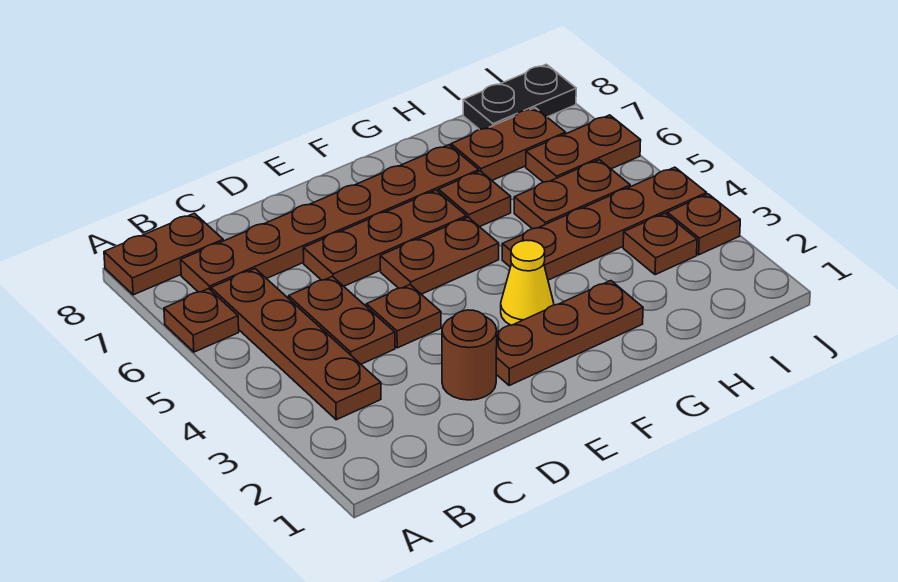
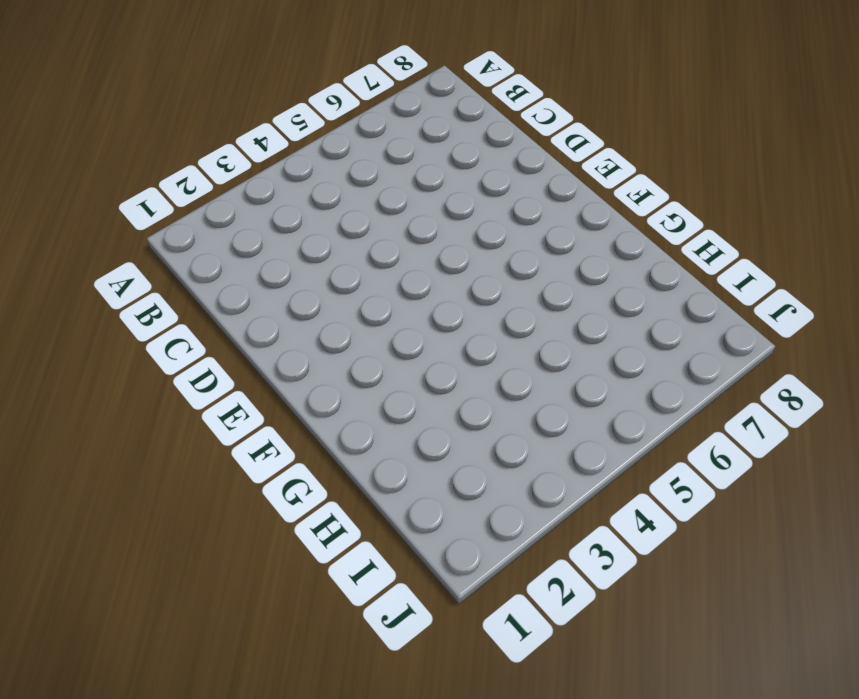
none -> brown plate A6 level 1
none -> brown plate A8:B8 level 1
none -> brown plate B3:B6 level 1

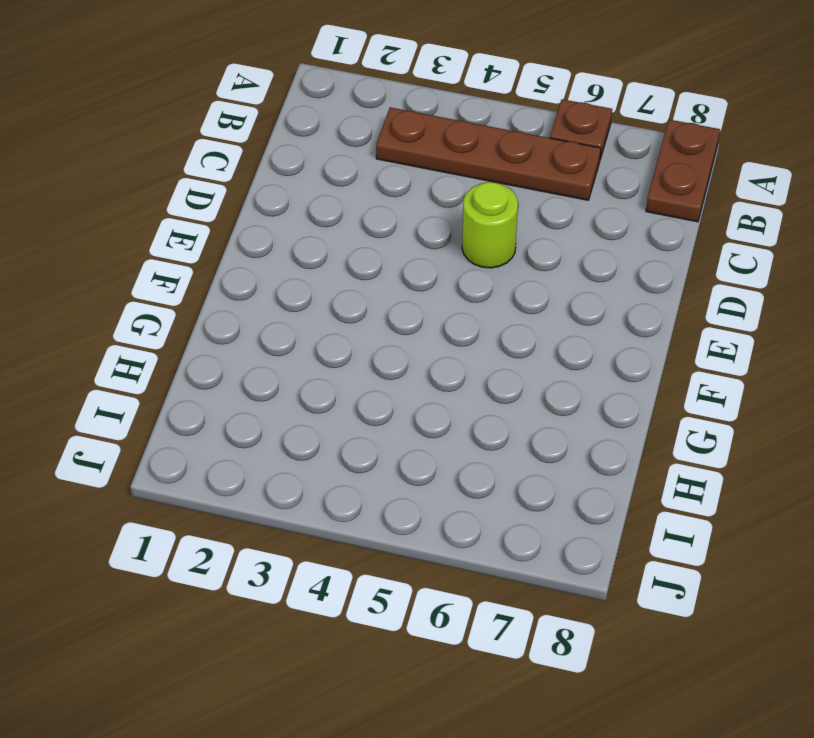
lime round brick D5 level 1 -> none
none -> brown plate B7:G7 level 1
none -> brown plate C4:C5 level 1
none -> brown round brick D2 level 1

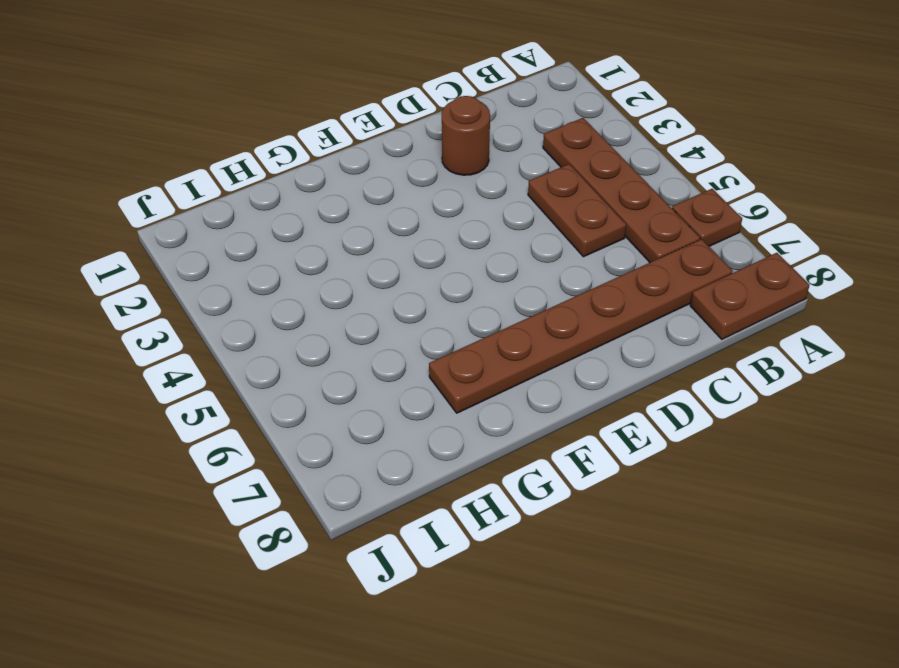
none -> brown plate D4 level 1
none -> brown plate D6:F6 level 1
none -> brown plate E2:G2 level 1

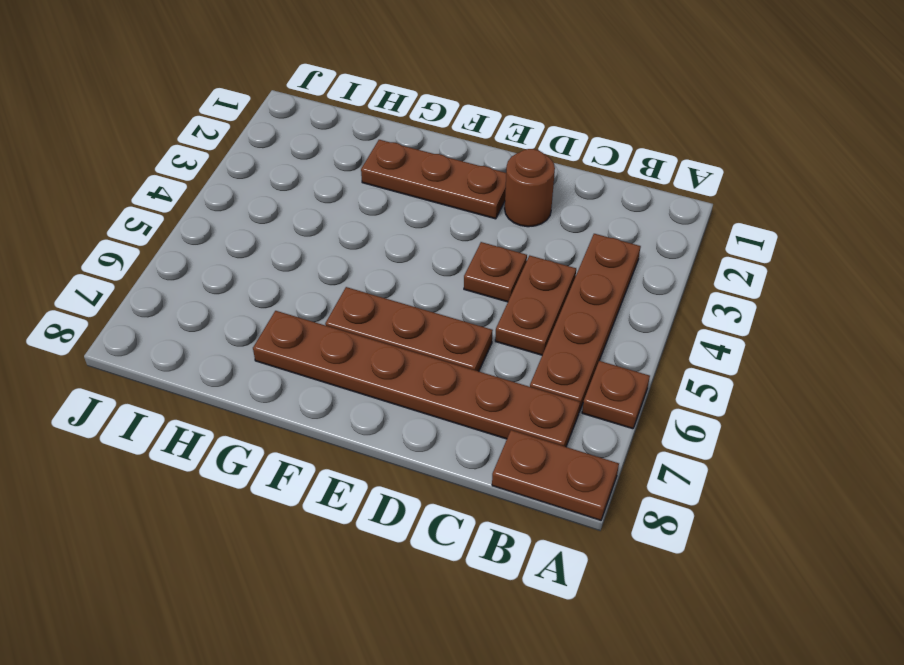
none -> brown plate E5:F5 level 1
none -> yellow cone F3 level 1
none -> brown plate G4:J4 level 1

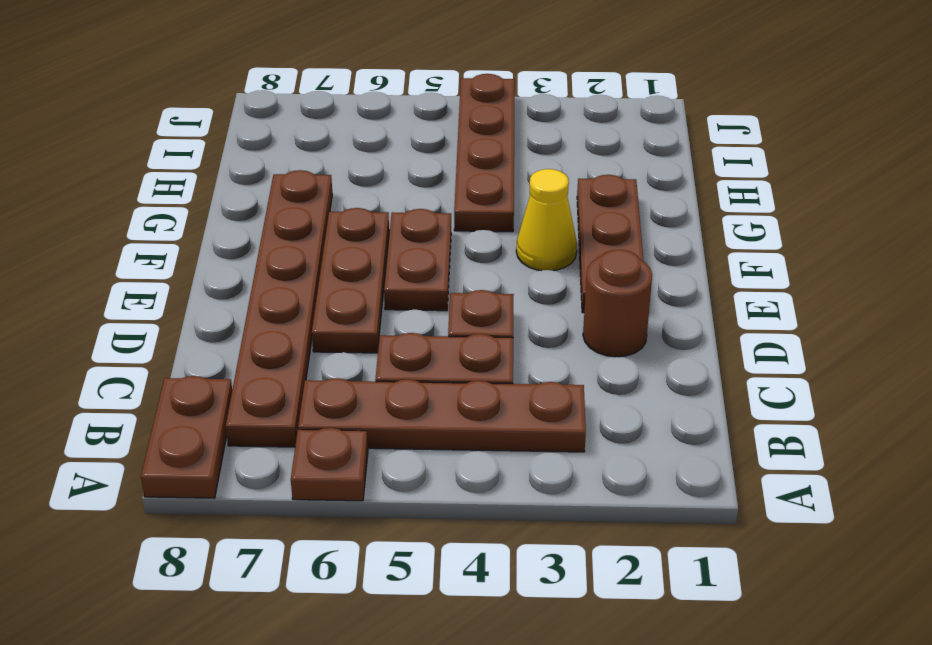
none -> brown plate G6 level 1
none -> brown plate H5:I5 level 1
none -> brown plate H7:I7 level 1

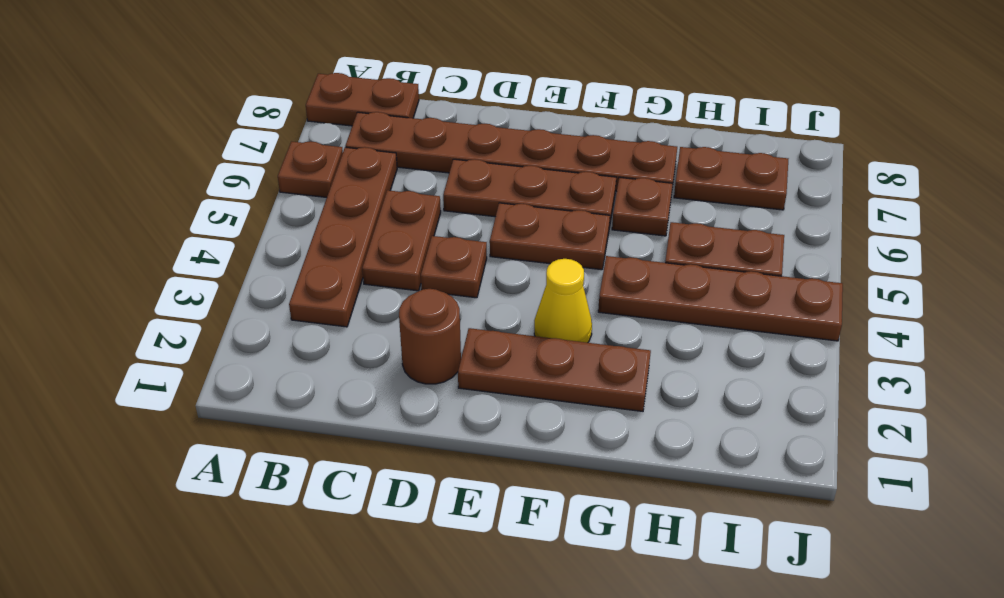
none -> brown plate I3 level 1
none -> brown plate I6:J6 level 1
none -> black plate I8:J8 level 1

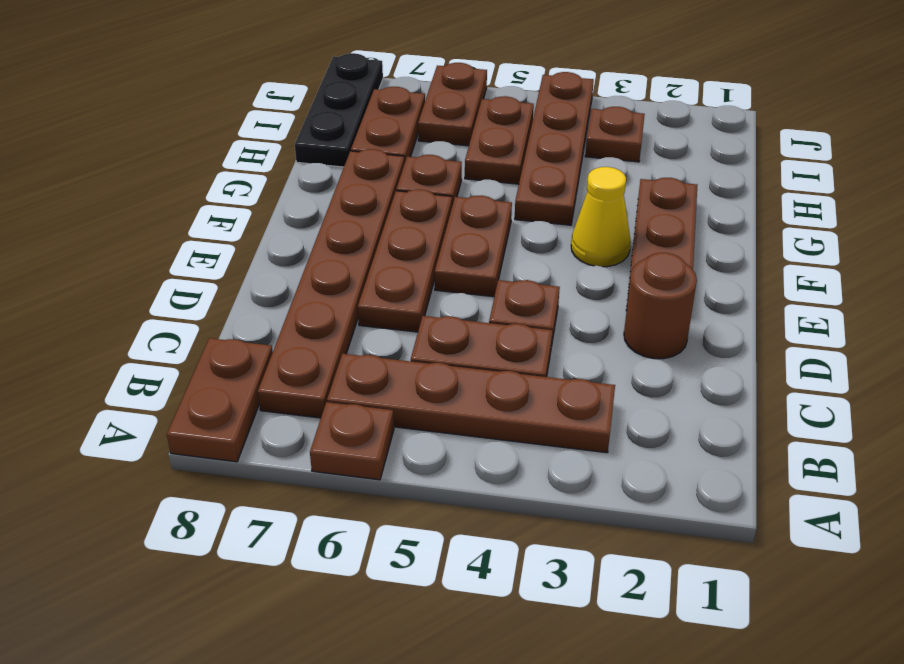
black plate H8:J8 level 1 -> black plate I8:J8 level 1
none -> brown plate J3 level 1

